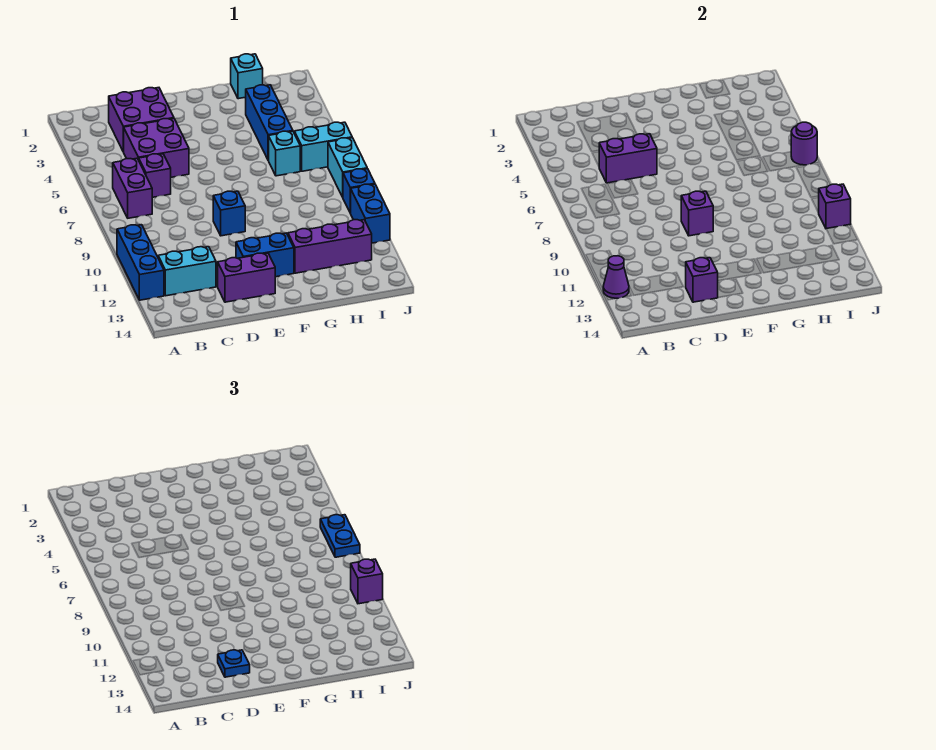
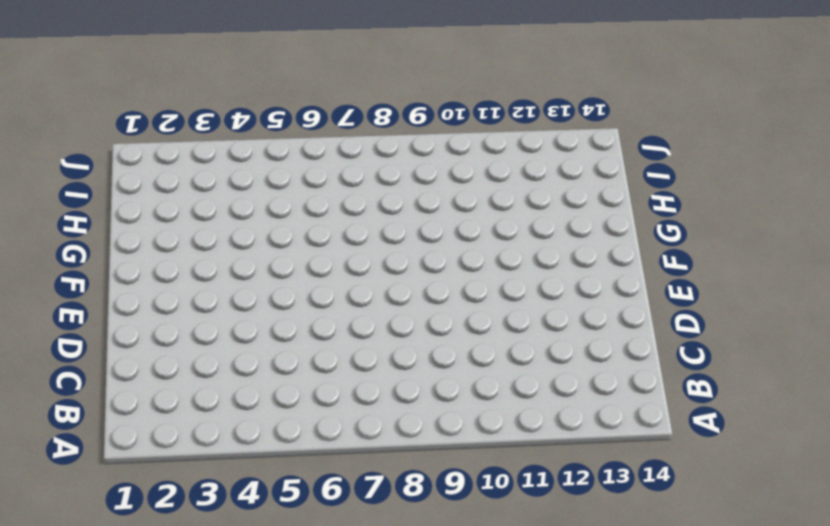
none -> blue brick A10:A12 level 1
none -> purple brick B6:B7 level 1
none -> cyan brick B12:C12 level 1

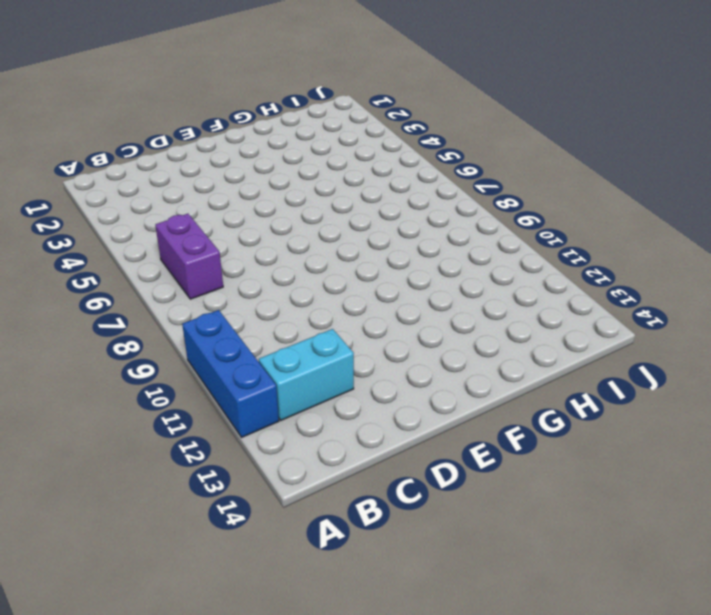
none -> purple brick C2:D3 level 1
none -> purple brick C4:D5 level 1
none -> purple brick C6 level 1

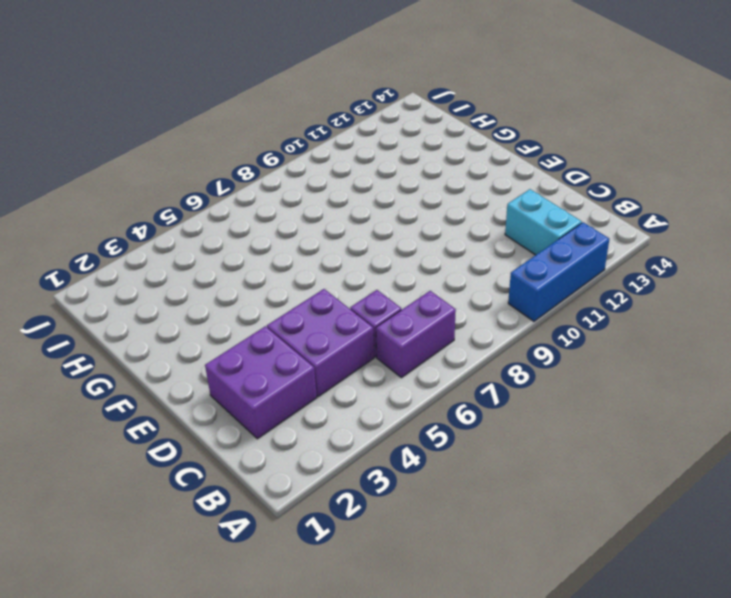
none -> purple brick D13:E13 level 1
none -> blue brick E9 level 1
none -> blue brick E12:F12 level 1

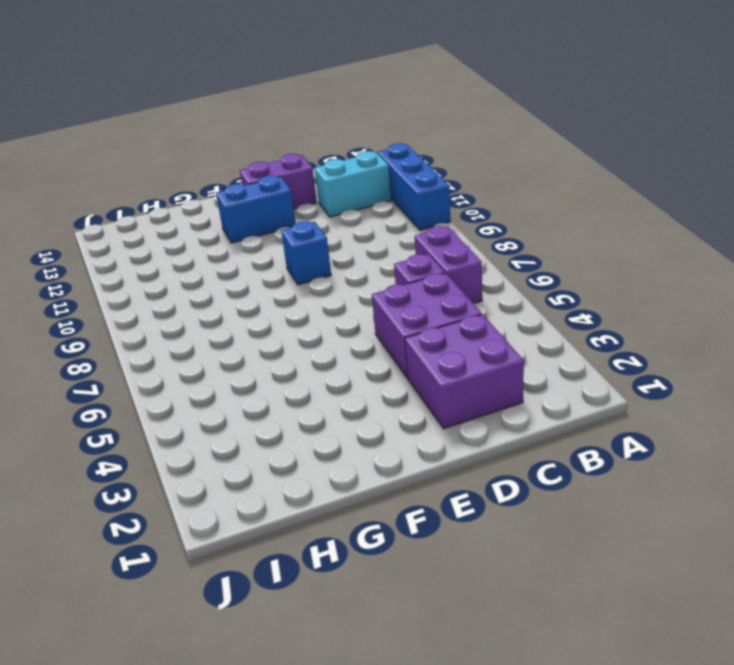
none -> purple brick G12:I12 level 1
none -> cyan brick H1 level 1
none -> blue brick H3:H5 level 1

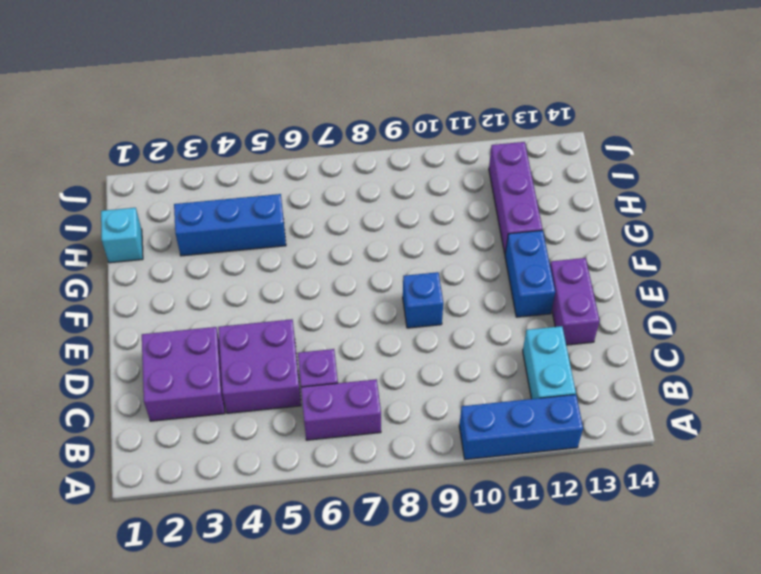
none -> cyan brick H6 level 1
none -> cyan brick I6:J6 level 1
none -> cyan brick J7:J8 level 1

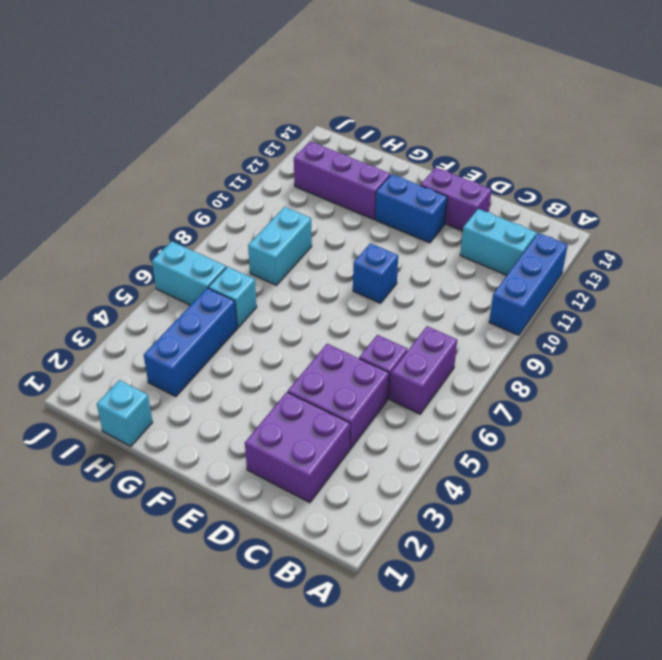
cyan brick H8:H9 level 1 -> cyan brick J7:J8 level 1
none -> blue brick J9 level 1
none -> blue brick J10:J11 level 1
none -> purple cone A12 level 2

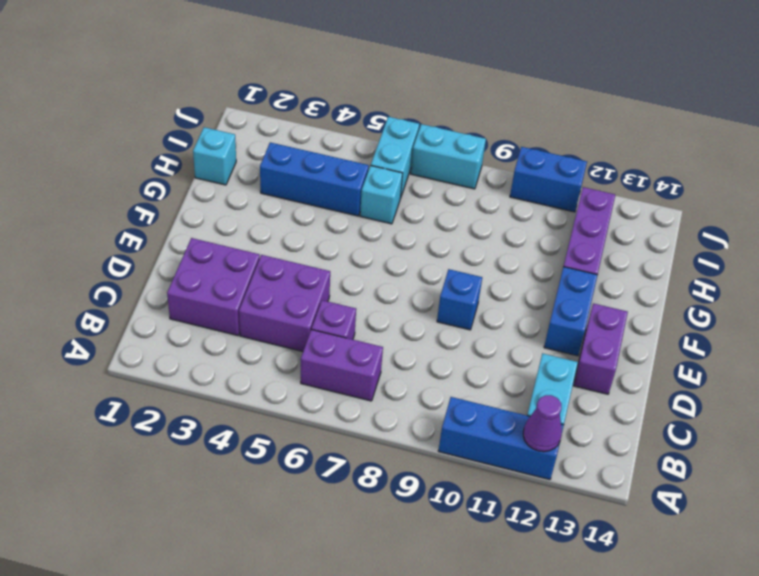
none -> blue brick J9 level 1
none -> purple brick C5:D5 level 2
none -> purple brick D13 level 2

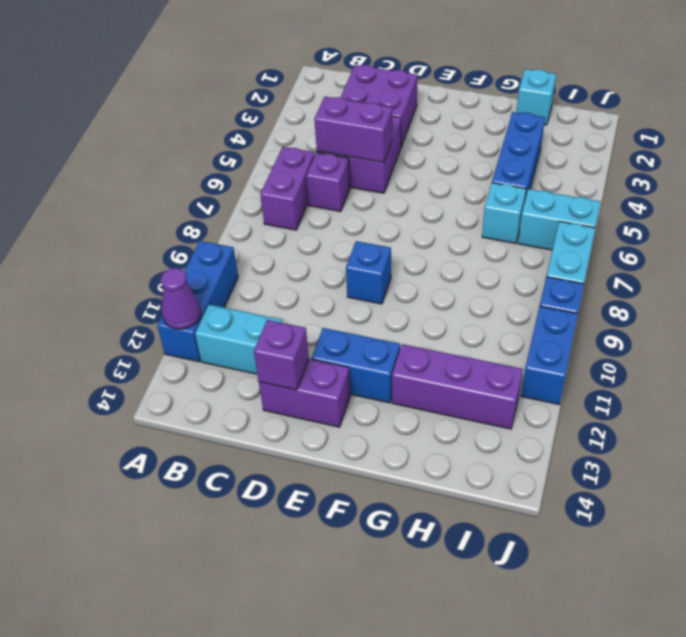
none -> purple brick E9 level 2
none -> purple round brick J6 level 2
none -> purple brick J10 level 2

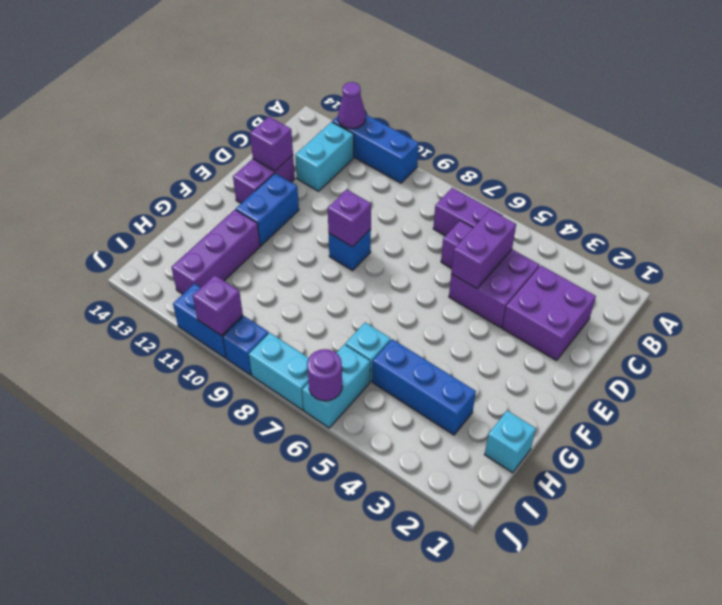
none -> blue plate D13 level 3
none -> blue plate J6:J7 level 3
none -> purple brick J10 level 3

